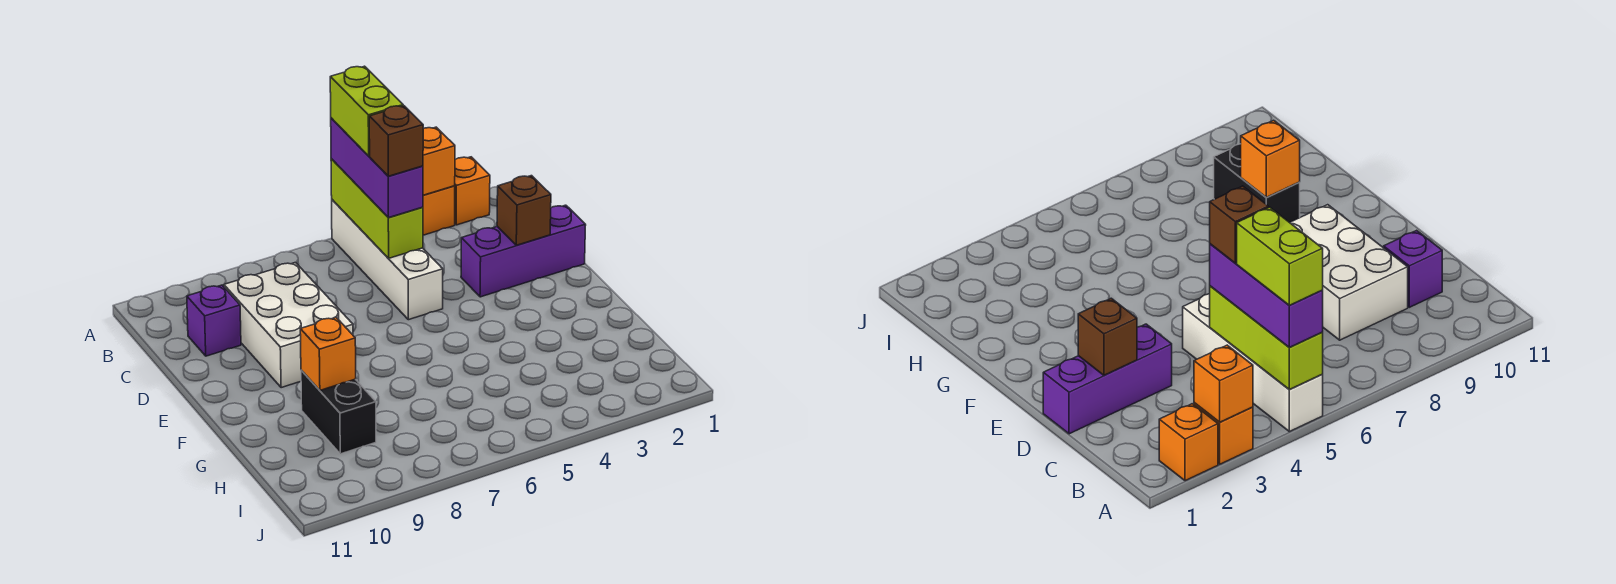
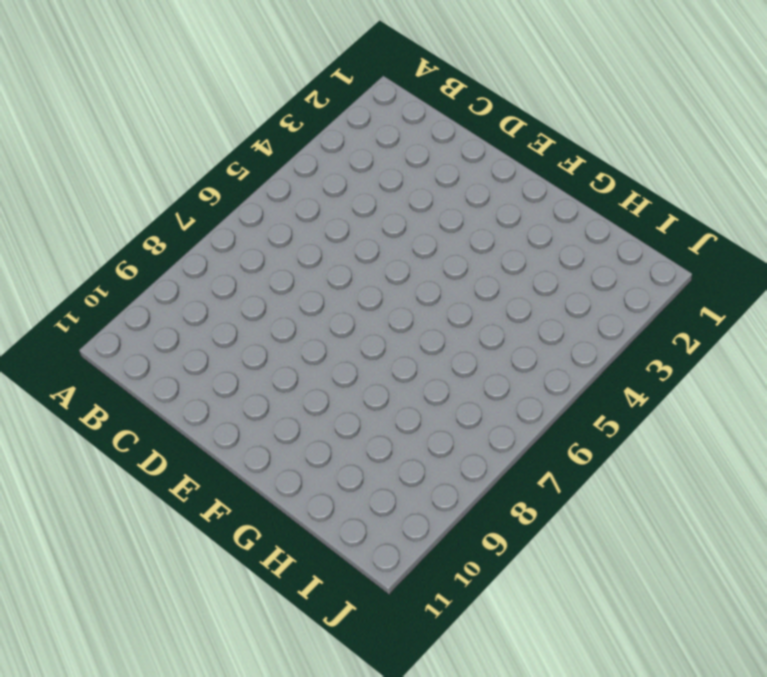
none -> orange brick A2 level 1
none -> orange brick A3 level 1
none -> white brick A5:D5 level 1

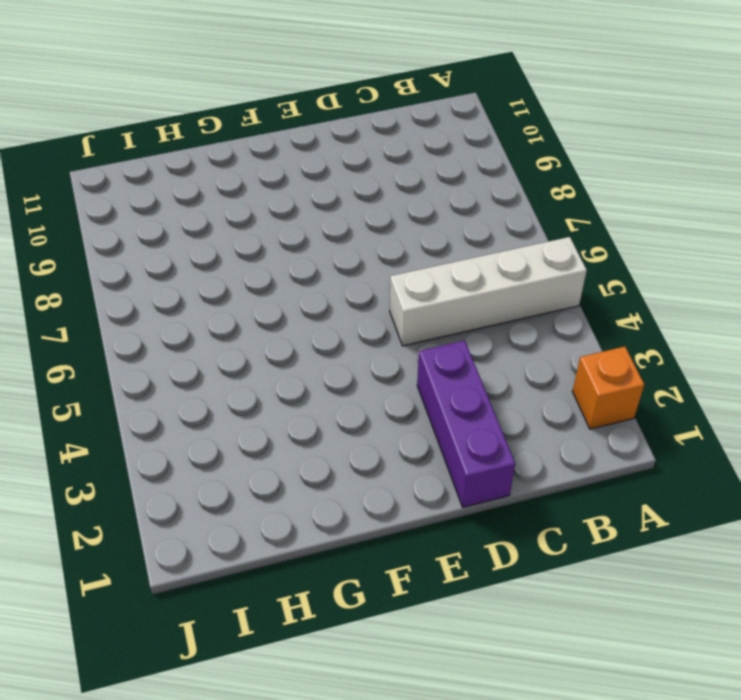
none -> orange brick A3 level 1
none -> white brick C8:E9 level 1
none -> purple brick C10 level 1

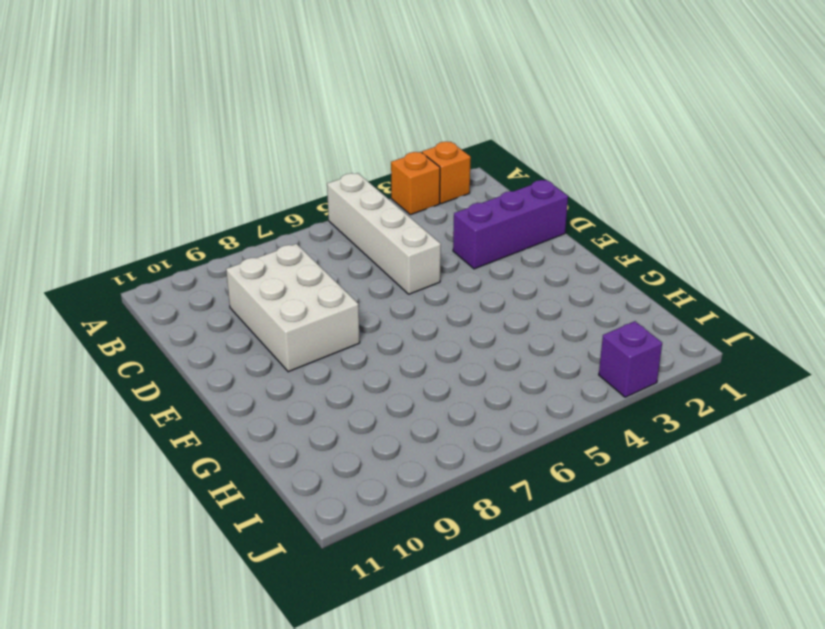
purple brick J3 level 1 -> purple brick C10 level 1
none -> black brick G9:H9 level 1
none -> orange brick A3 level 2
none -> lime brick A5:C5 level 2

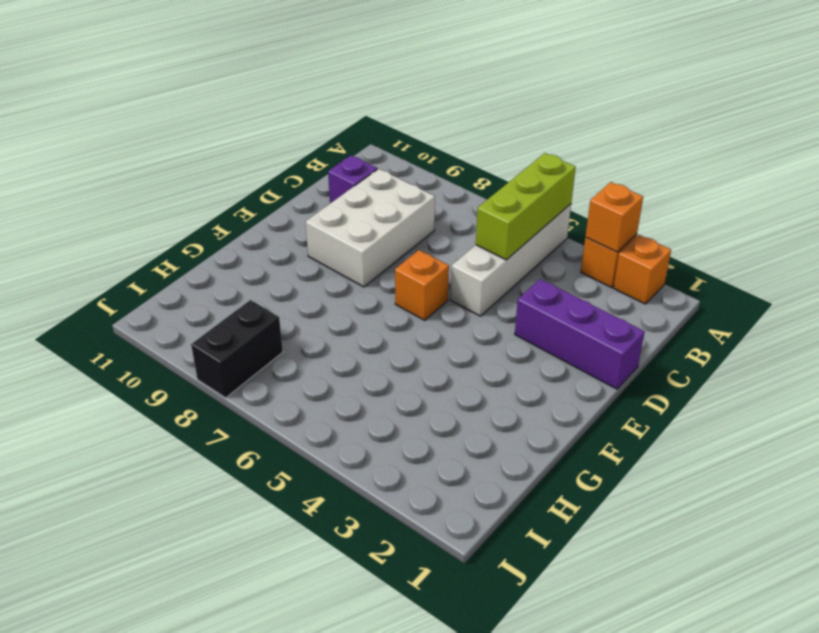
orange brick E6 level 1 -> orange brick G9 level 2
black brick I8:J8 level 1 -> black brick G9:H9 level 1
none -> brown brick D2 level 2
none -> purple brick A5:C5 level 3
none -> lime brick A5:B5 level 4

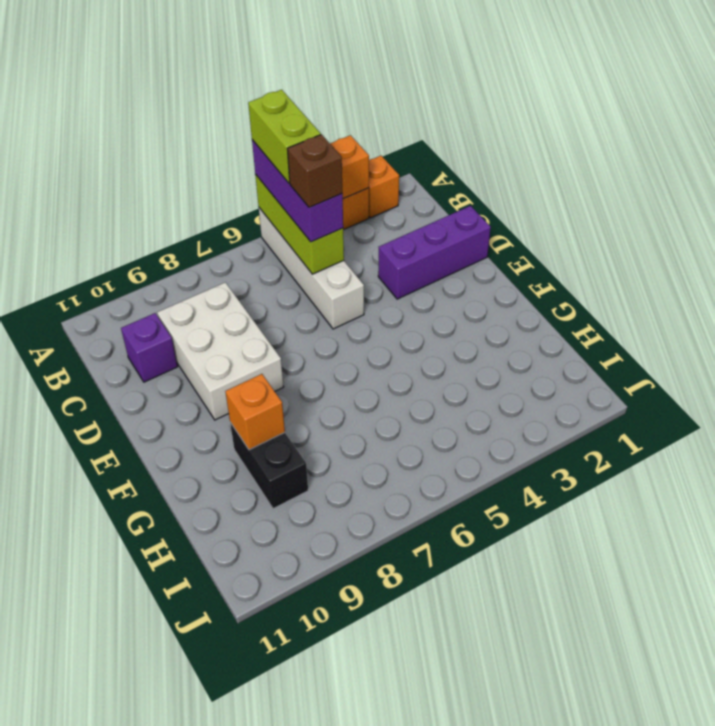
none -> brown brick D2 level 2

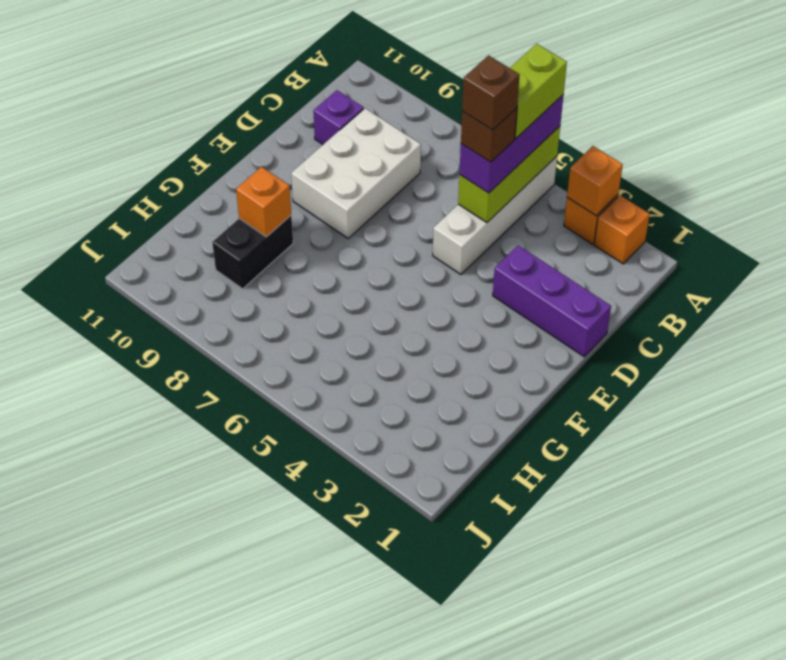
brown brick C5 level 5 -> brown brick D2 level 2

